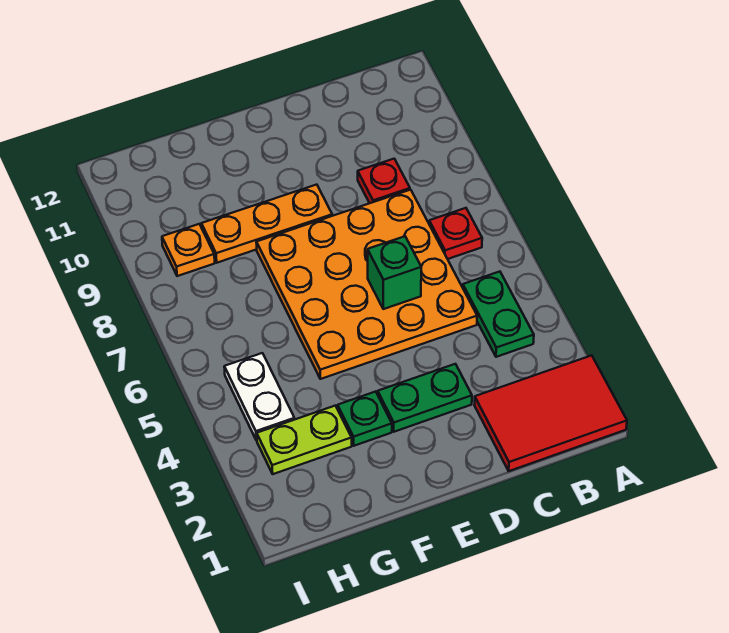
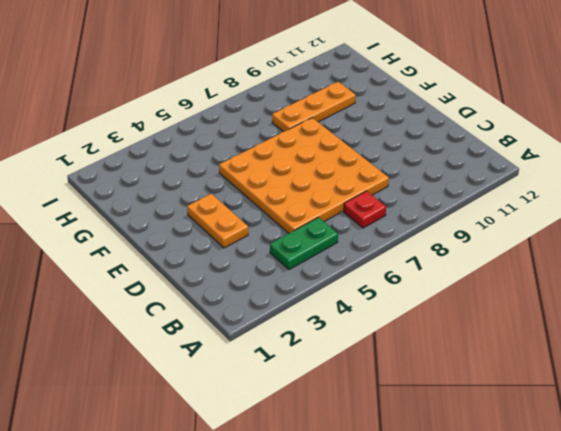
orange plate D3:E3 level 1 -> green plate D3:E3 level 1
orange plate G8:G10 level 1 -> orange plate E9:G9 level 1
none -> red tile A1:C2 level 1
none -> red plate C9 level 1
none -> green plate F3 level 1

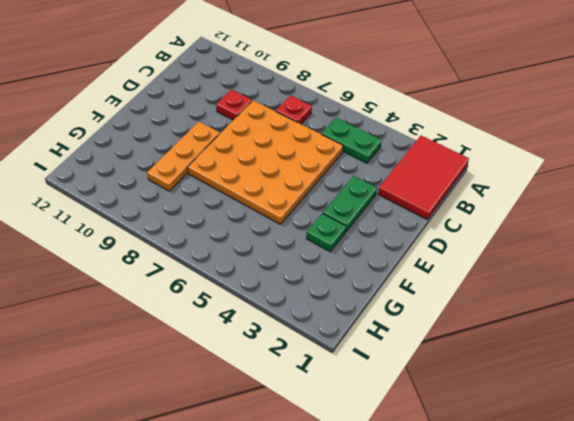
none -> lime plate G3:H3 level 1
none -> white plate H4:H5 level 1
none -> orange plate H9 level 1

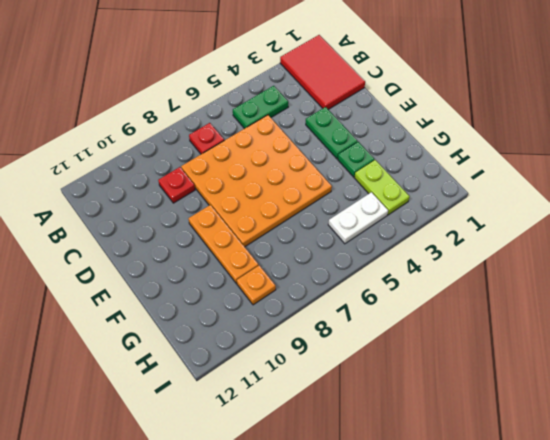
none -> green brick D6 level 2

